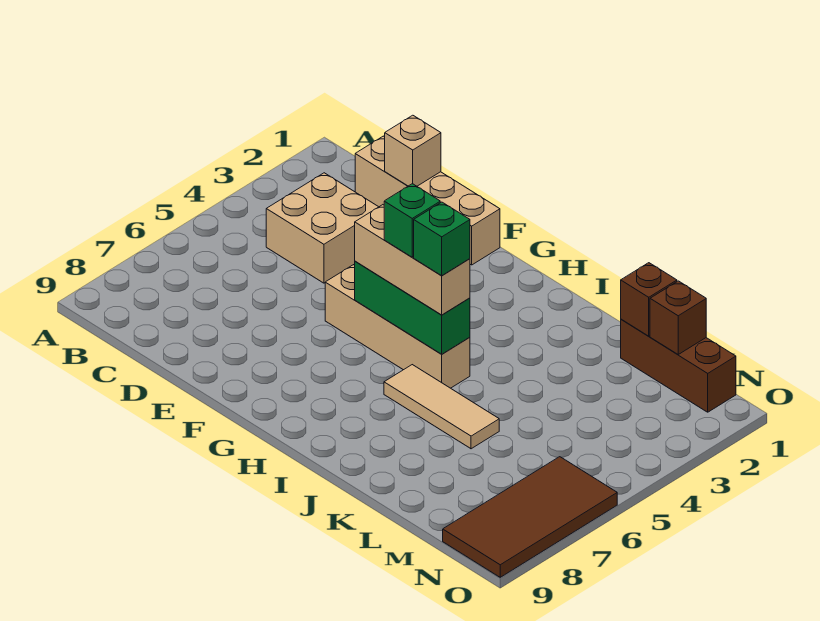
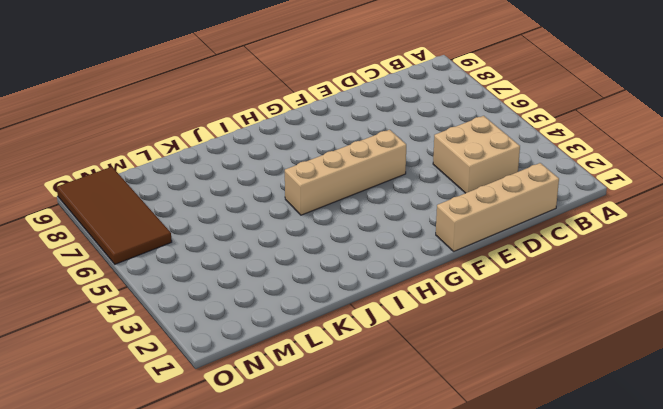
none -> tan tile I6:K6 level 1
none -> brown brick L1:N1 level 1
none -> tan brick D1 level 2

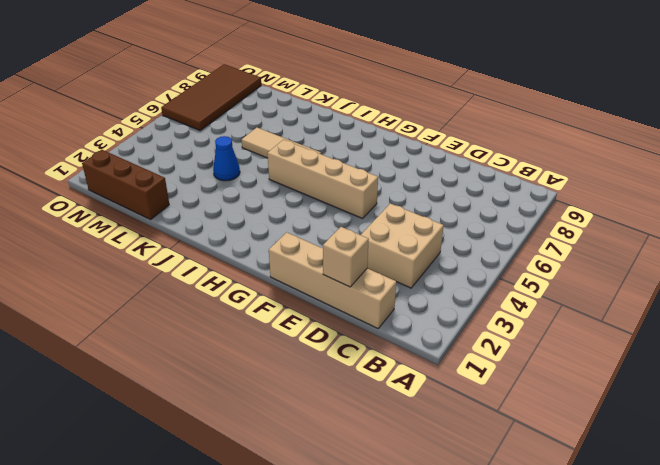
blue cone K4 level 1 -> none
none -> green brick G5:I5 level 2
none -> brown brick L1 level 2
none -> brown brick M1 level 2

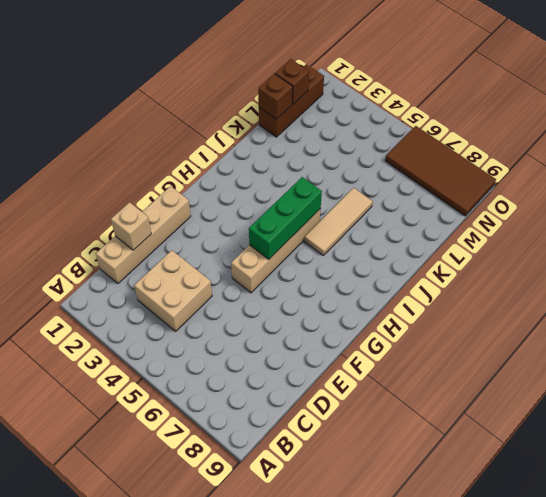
none -> tan brick G5:I5 level 3
none -> green brick H5 level 4
none -> green brick I5 level 4

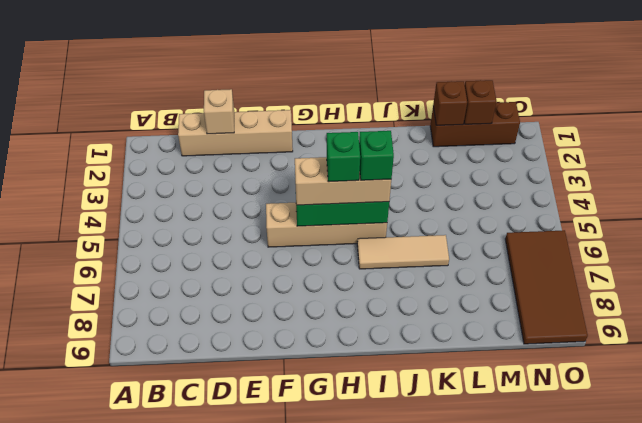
none -> tan brick C3:D4 level 1

